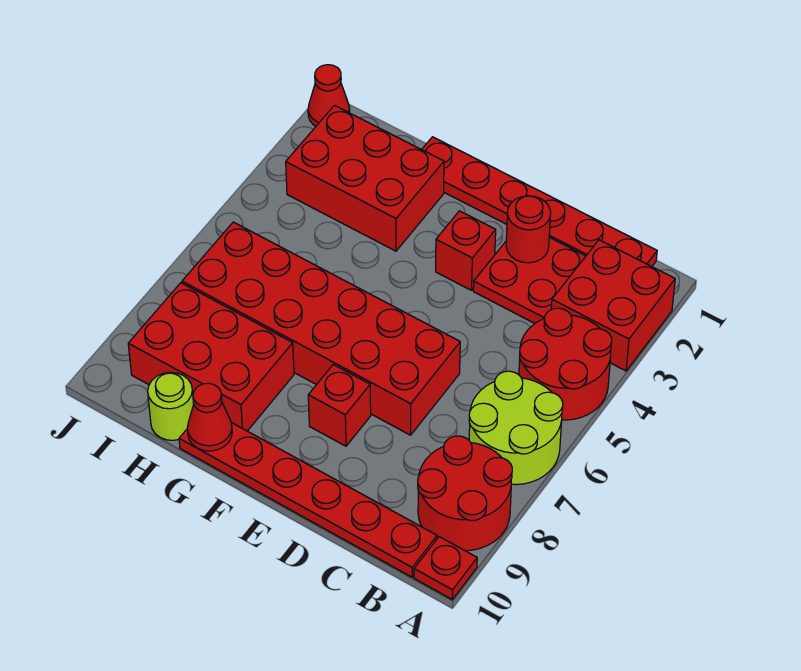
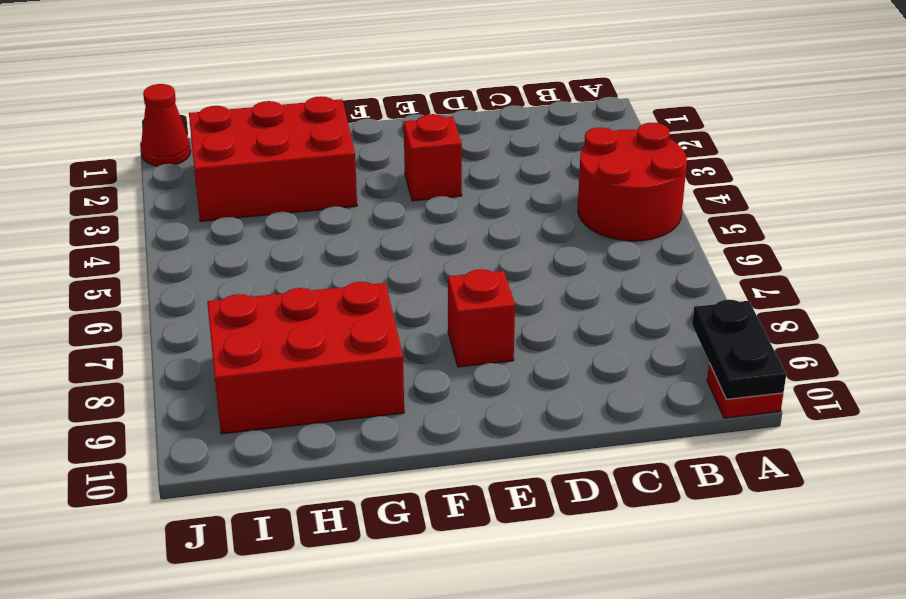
black plate A9:A10 level 2 -> none
none -> red brick A2:B3 level 1
none -> lime round brick A6:B7 level 1
none -> red round brick A8:B9 level 1

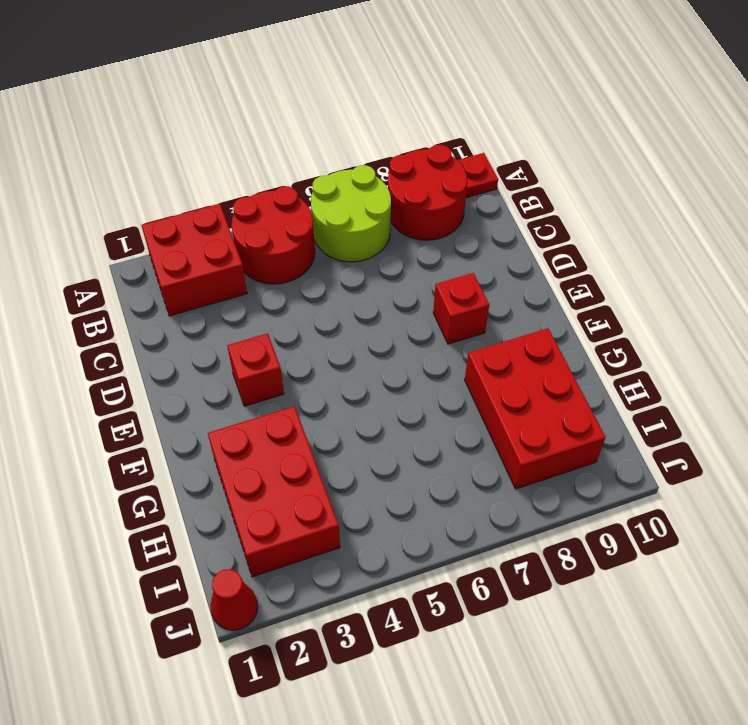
none -> red plate B1:G1 level 1
none -> red plate B10:G10 level 1
none -> red plate C2:D3 level 1

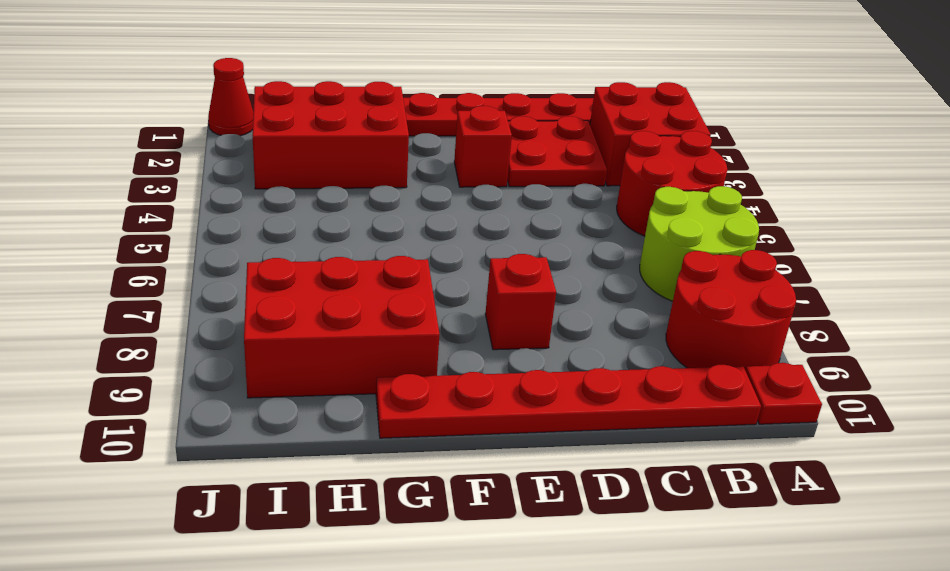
none -> red brick D6:I7 level 1
none -> lime round brick H10 level 1
none -> red round brick D2 level 2

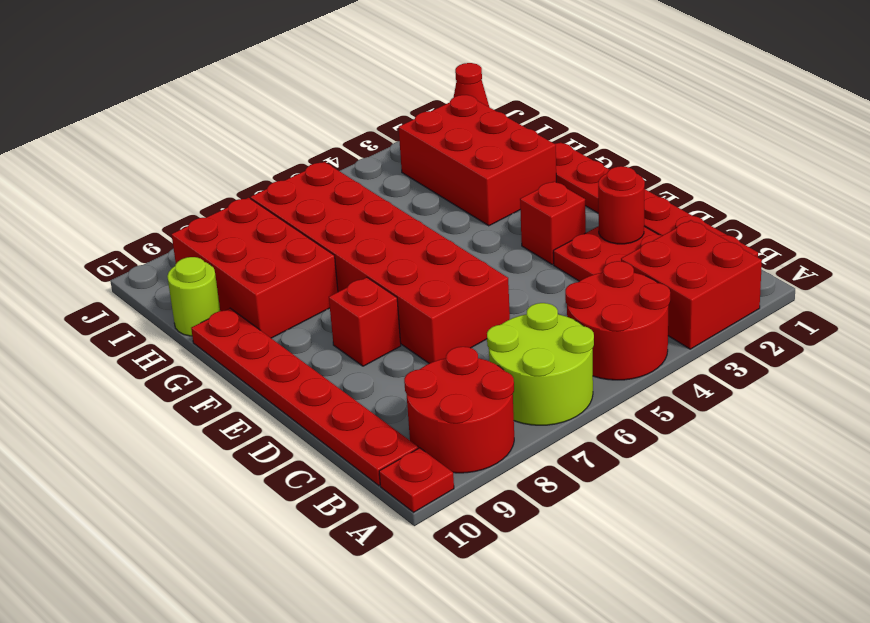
none -> red cone G10 level 2

